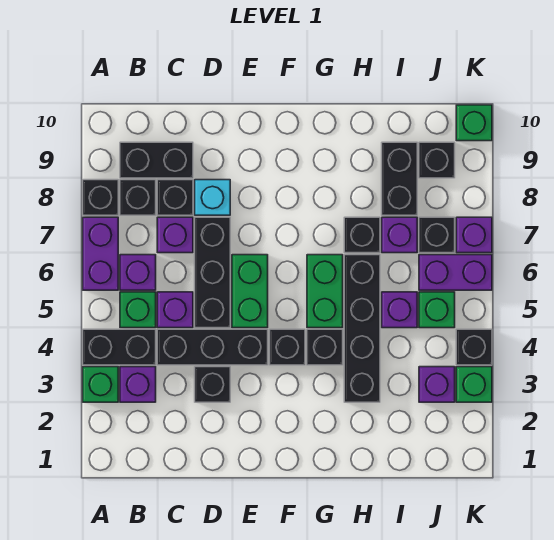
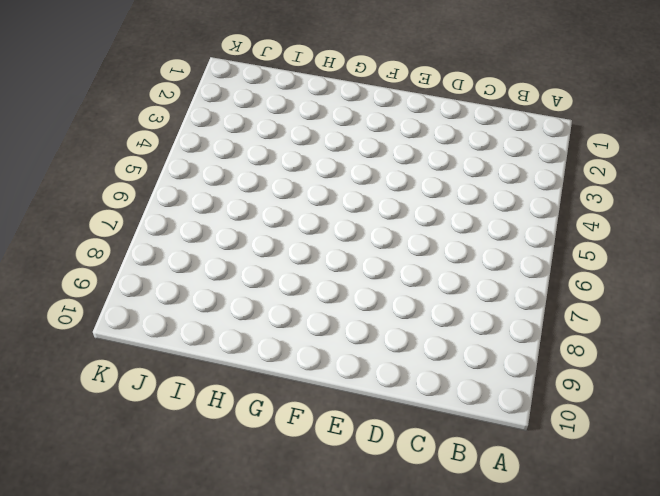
none -> green brick A3 level 1
none -> black brick A4:B4 level 1
none -> purple brick A6:A7 level 1
none -> black brick A8 level 1

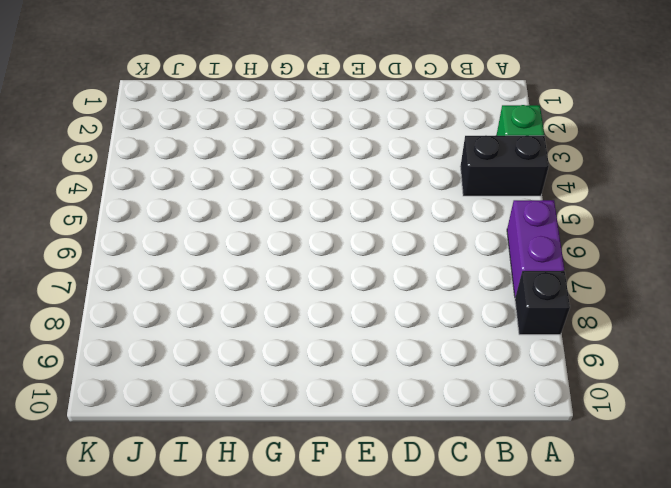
none -> purple brick B3 level 1
none -> green brick B5 level 1
none -> purple brick B6 level 1
none -> black brick B8 level 1

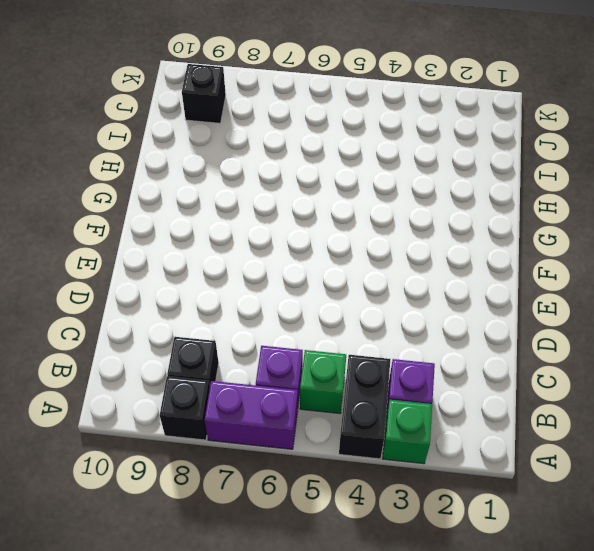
none -> black brick B9:C9 level 1
none -> black brick C4:E4 level 1
none -> purple brick C5 level 1
none -> purple brick C7 level 1

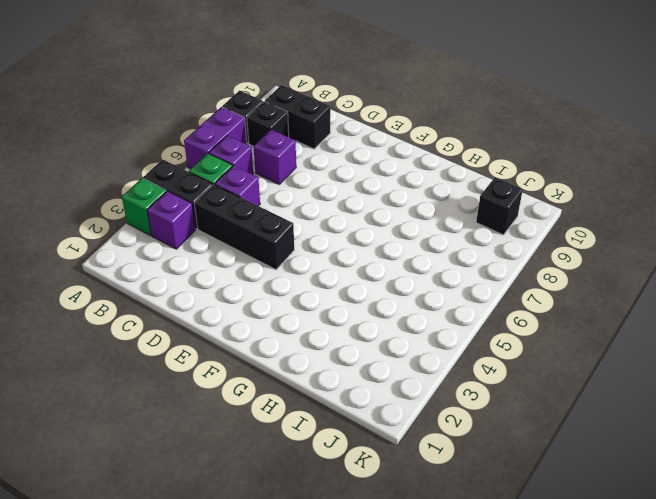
none -> black brick C8 level 1
none -> black brick D3 level 1
none -> black brick D5:D7 level 1
none -> cyan brick D8 level 1

